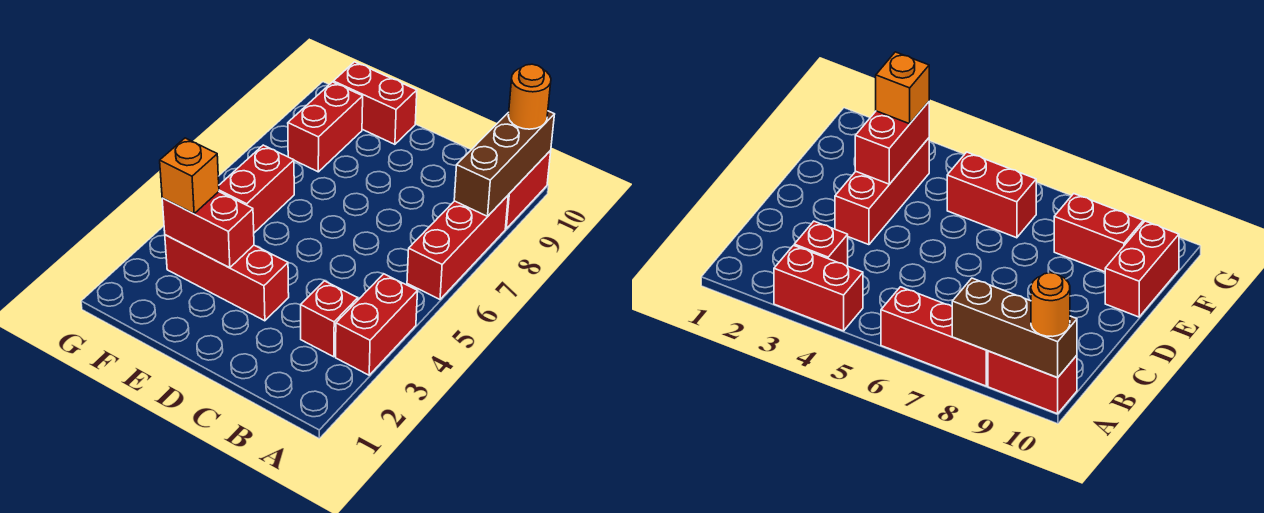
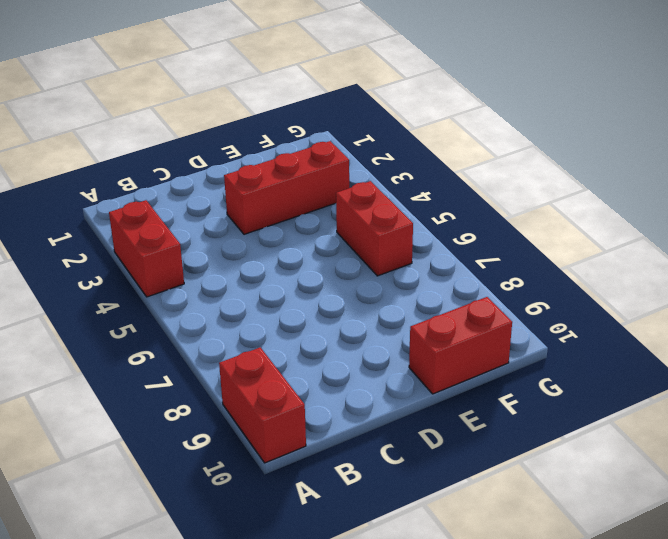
none -> red brick A6:A8 level 1
none -> red brick B3 level 1
none -> red brick F8:F9 level 1

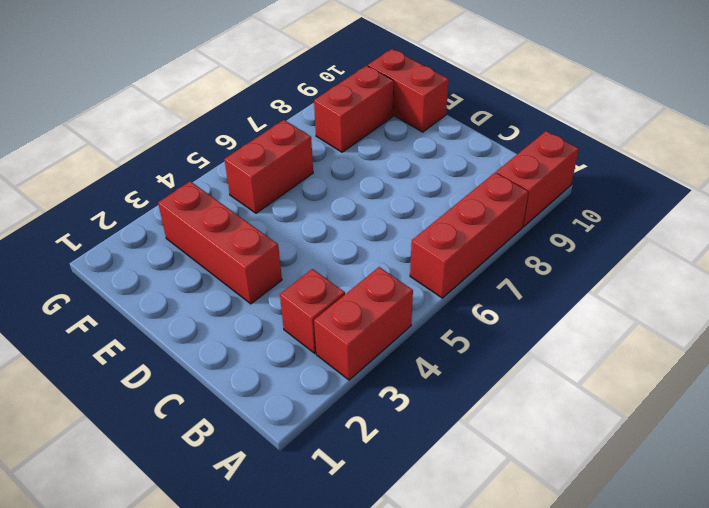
none -> brown brick A8:A10 level 2
none -> red brick E3:F3 level 2
none -> orange round brick A10 level 3

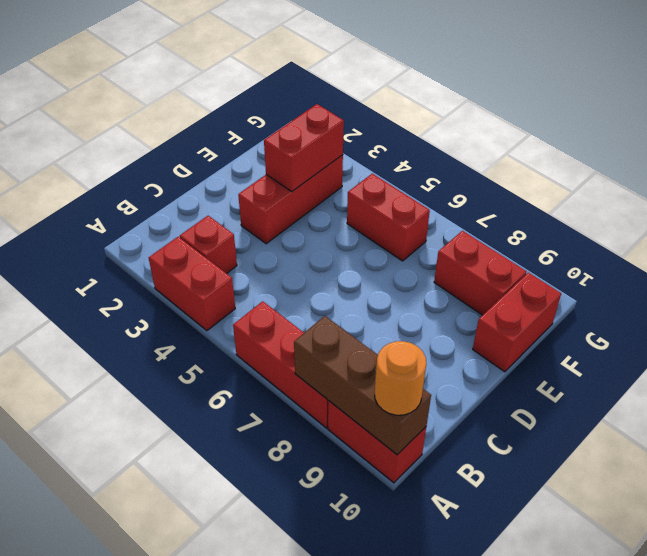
none -> orange brick F3 level 3

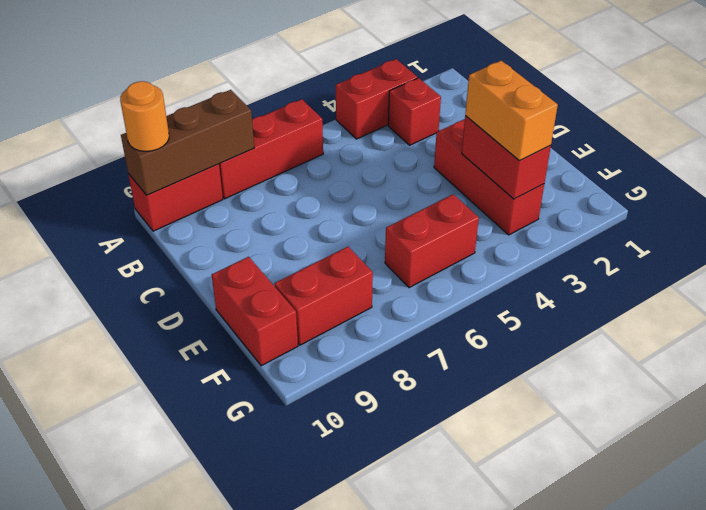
orange brick E3:F3 level 3 -> orange brick F3 level 3

